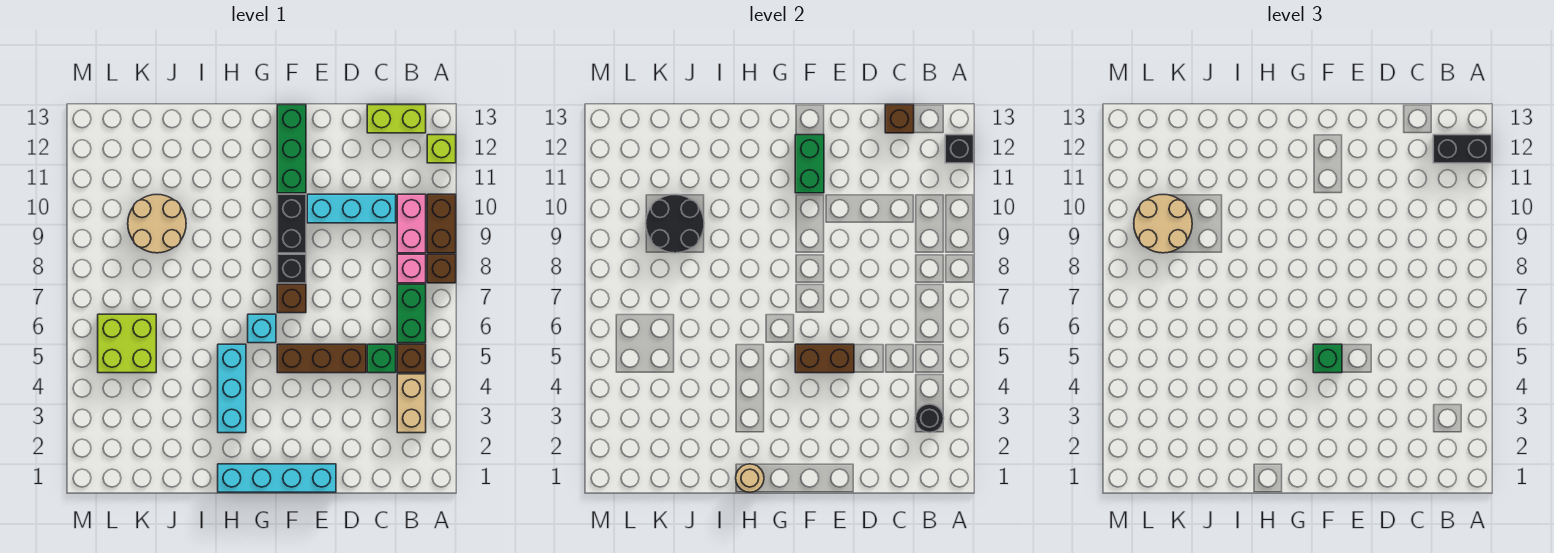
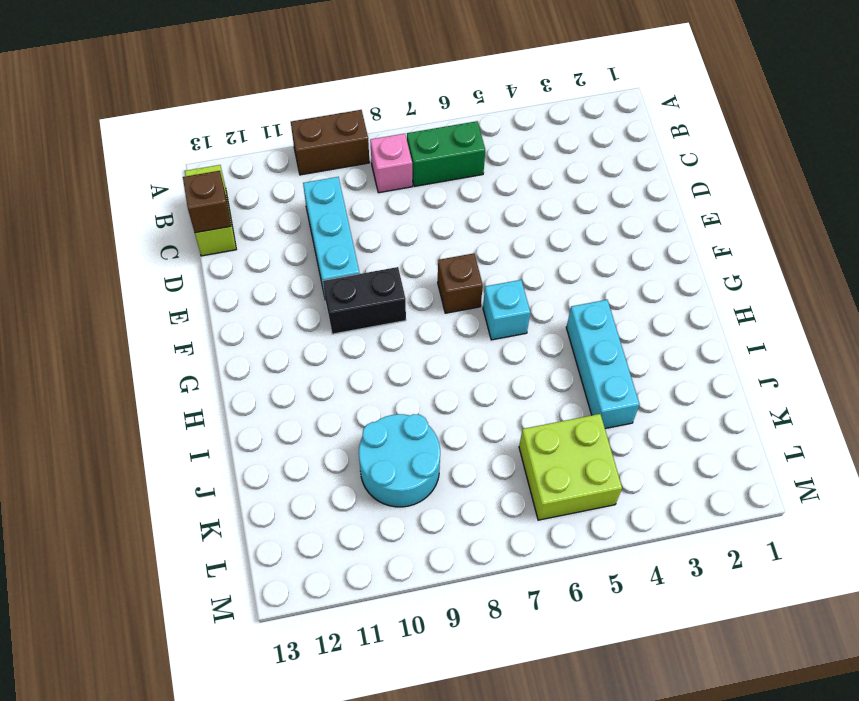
cyan brick H4:J4 level 1 -> cyan brick H3:H5 level 1
cyan round brick J9:K10 level 1 -> tan round brick J9:K10 level 1
none -> brown brick A8 level 1
none -> lime brick A12 level 1
none -> tan brick B3:B4 level 1
none -> brown brick B5 level 1

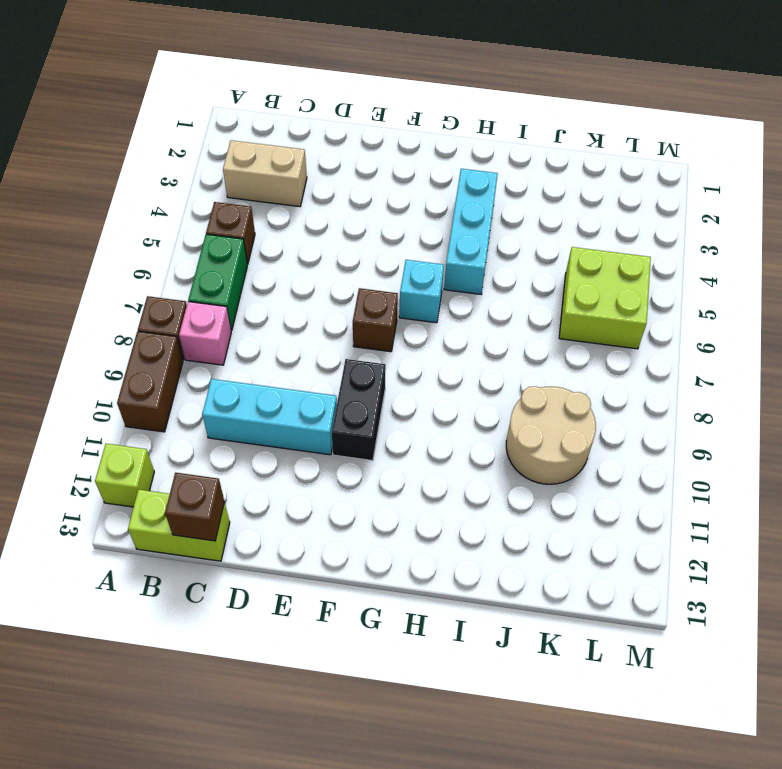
tan brick B3:C3 level 1 -> tan brick B3:B4 level 1
none -> pink brick B9:B10 level 1
none -> green brick C5 level 1
none -> brown brick D5:F5 level 1
none -> cyan brick E1:H1 level 1

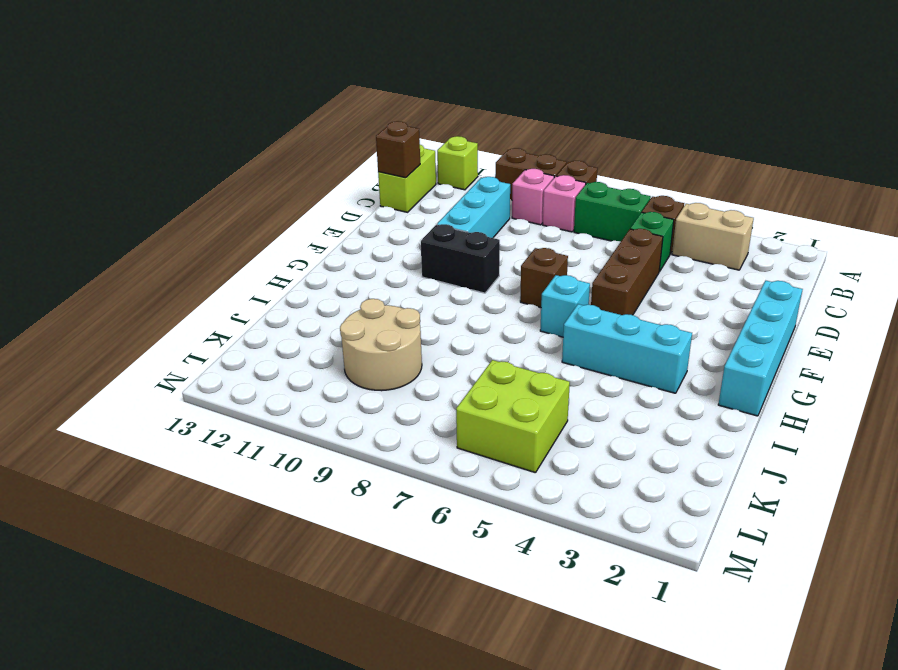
pink brick B9 level 1 -> pink brick B9:B10 level 1
none -> black brick F8 level 1
none -> green brick F11:F13 level 1
none -> black brick A12 level 2
none -> black round brick B3 level 2

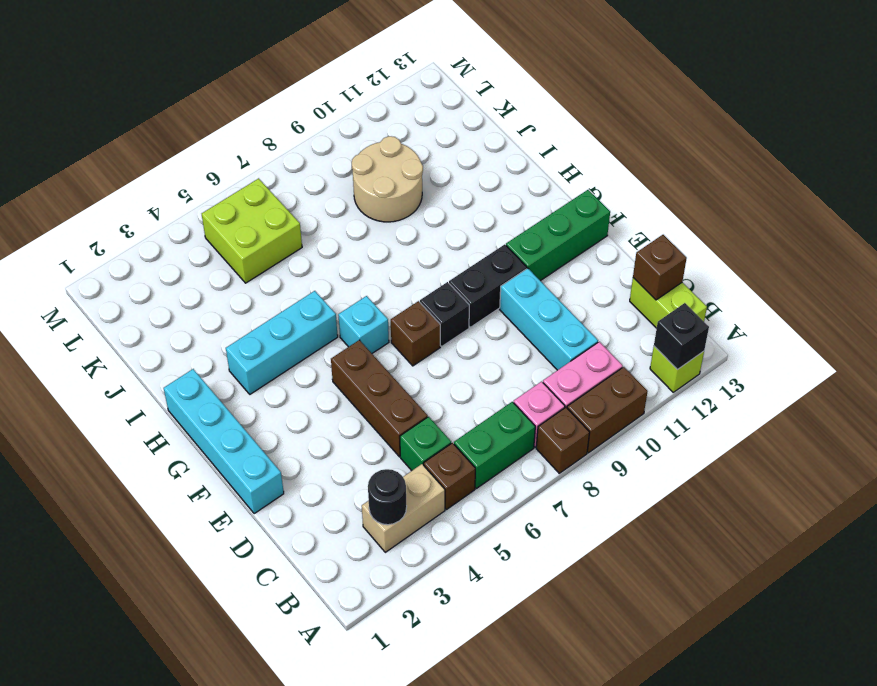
none -> brown brick E5:F5 level 2
none -> green brick F11:F12 level 2
none -> tan round brick H1 level 2
none -> black round brick J9:K10 level 2

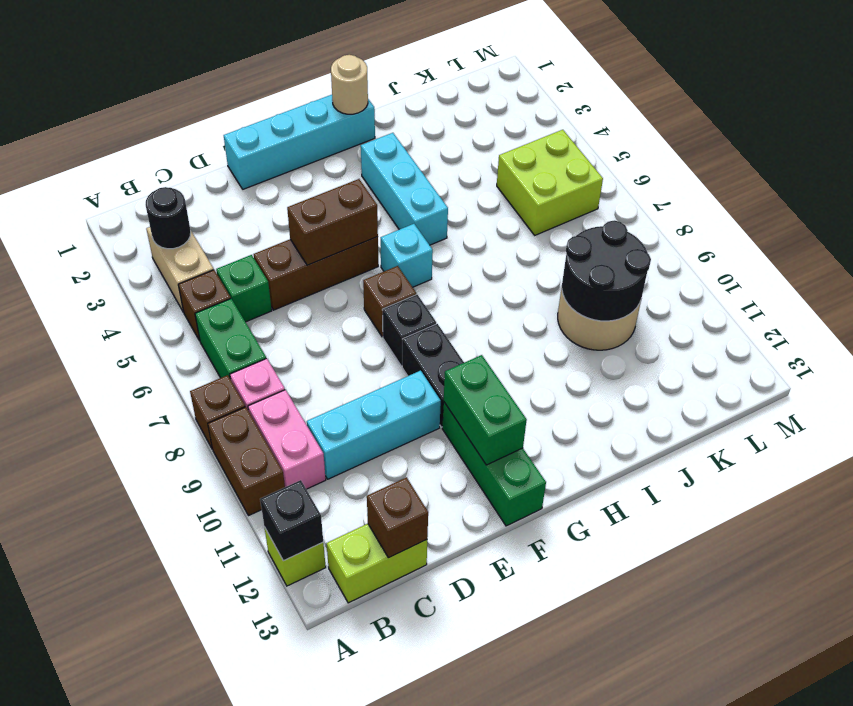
none -> black brick A12:B12 level 3
none -> green brick F5 level 3
none -> tan round brick K9:L10 level 3

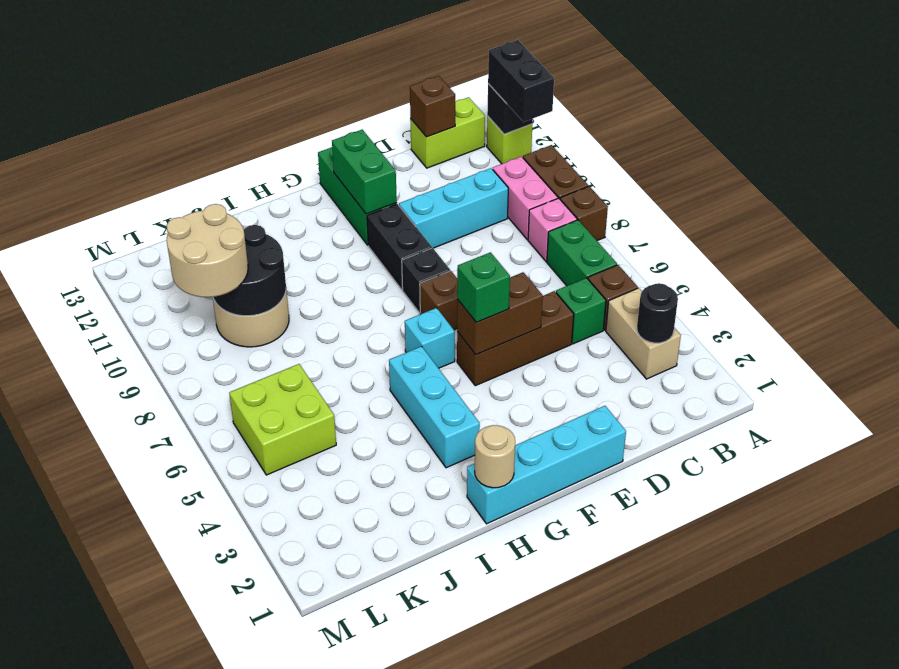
black brick A11:A12 level 3 -> black brick A12:B12 level 3

